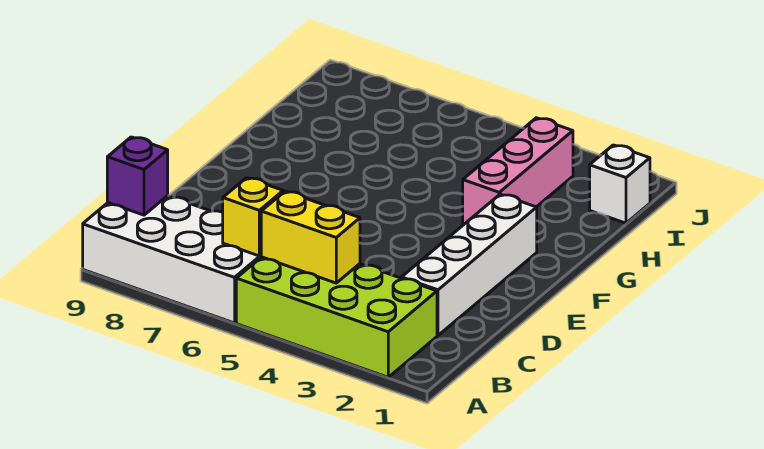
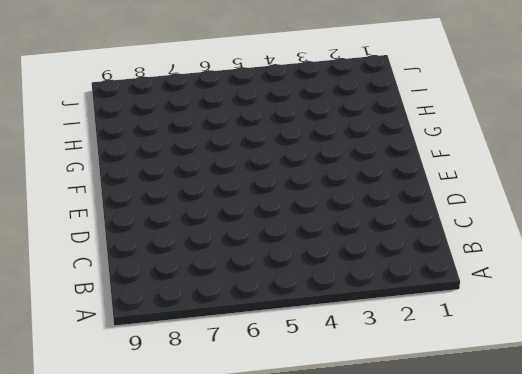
none -> lime brick A2:B5 level 1
none -> white brick A6:B9 level 1

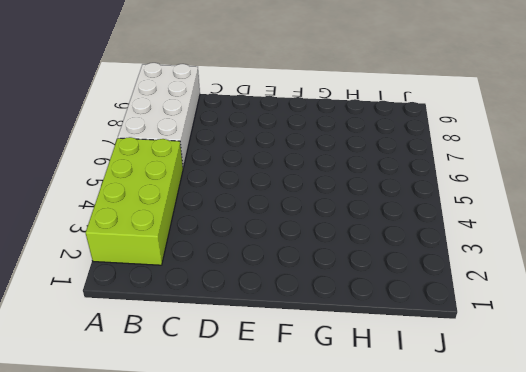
none -> white brick C2:F2 level 1
none -> pink brick G3:I3 level 1

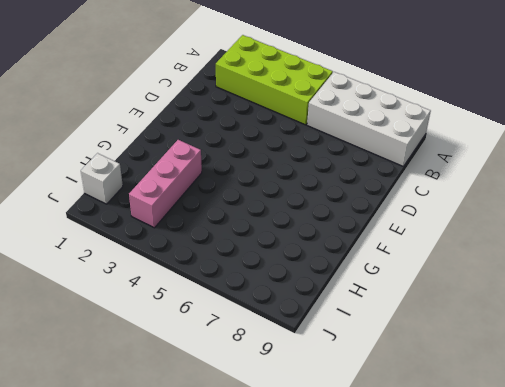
none -> white brick C2:F2 level 1
none -> yellow brick B4:B5 level 2

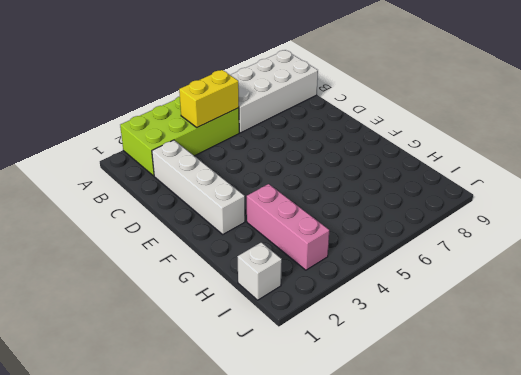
none -> yellow brick B6 level 2
none -> purple brick B9 level 2

